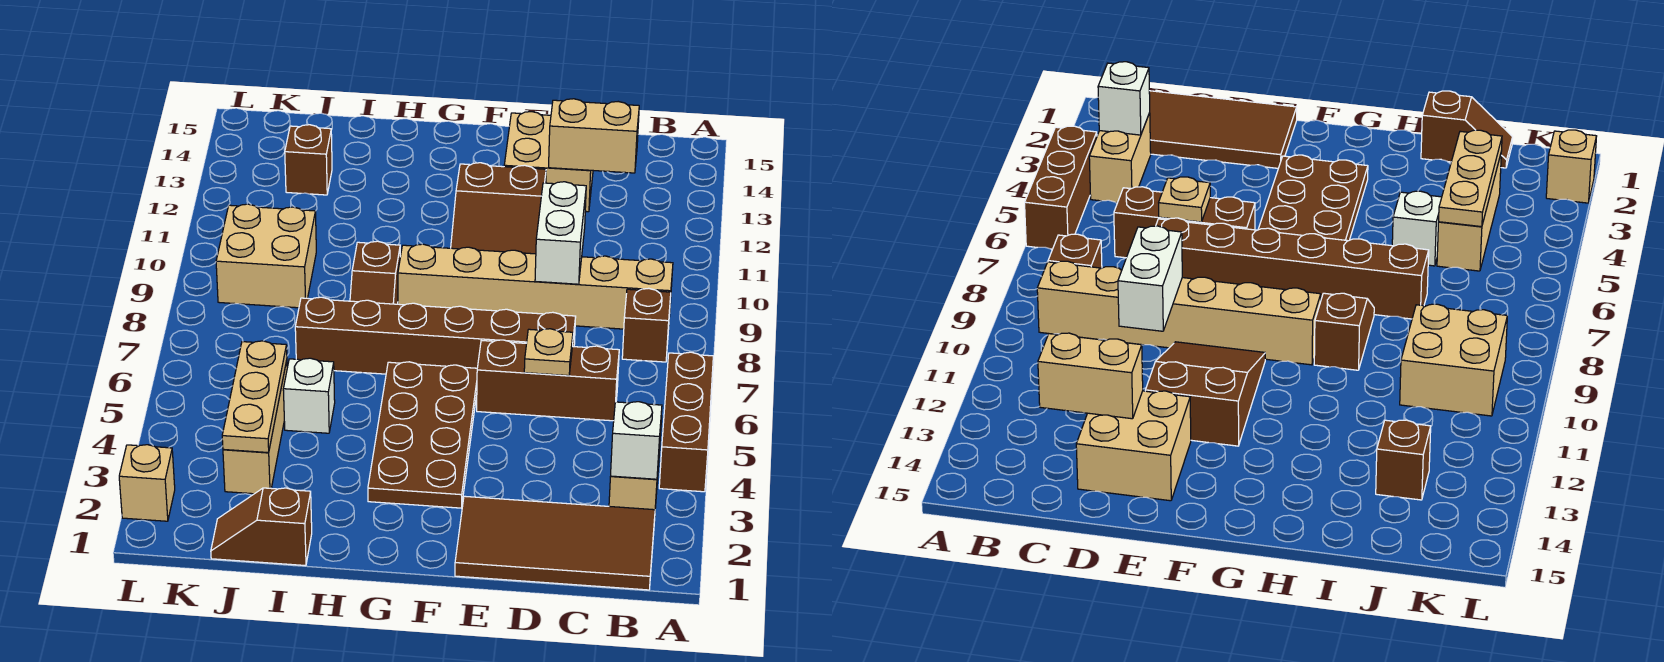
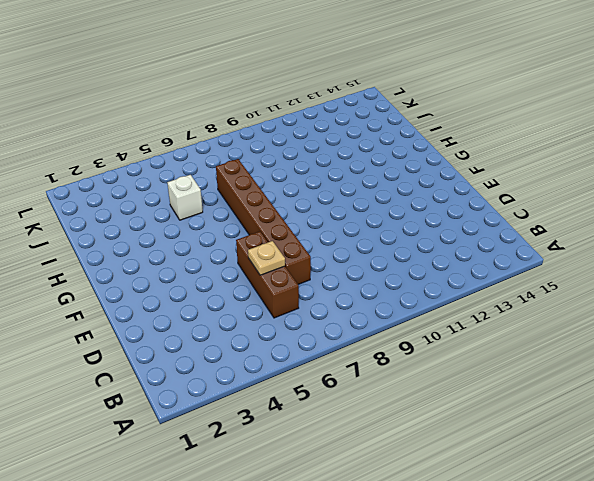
none -> brown brick A4:A6 level 1
none -> brown tile B1:E2 level 1
none -> tan brick B3:B4 level 1

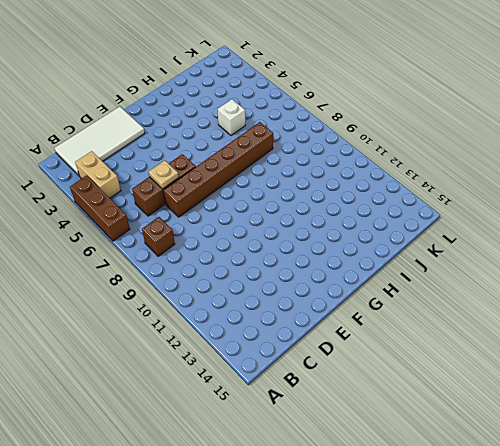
white tile B1:E2 level 1 -> brown tile B1:E2 level 1
none -> tan brick B9:G9 level 1
none -> tan brick D13:E14 level 1
none -> brown slope E10:F12 level 1 top 12

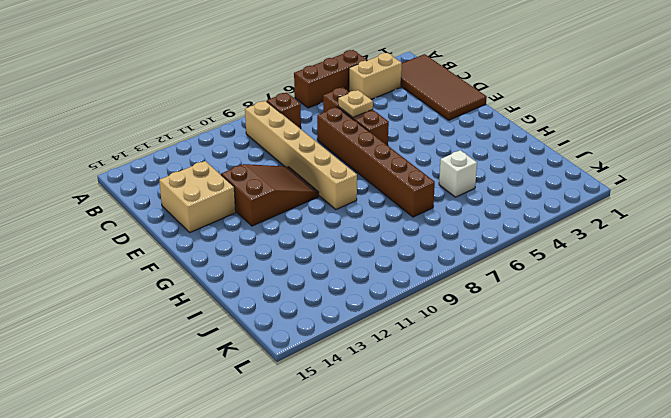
none -> brown plate F3:G6 level 1
none -> brown slope H8:H9 level 1 top 9
none -> brown slope I1:J1 level 1 top I

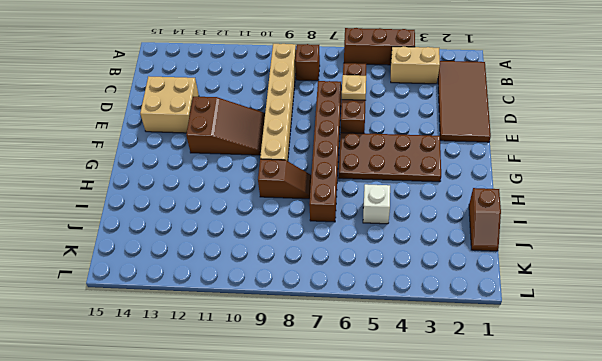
none -> tan brick J3:J5 level 1
none -> tan brick J9:K10 level 1
none -> brown brick J13 level 1

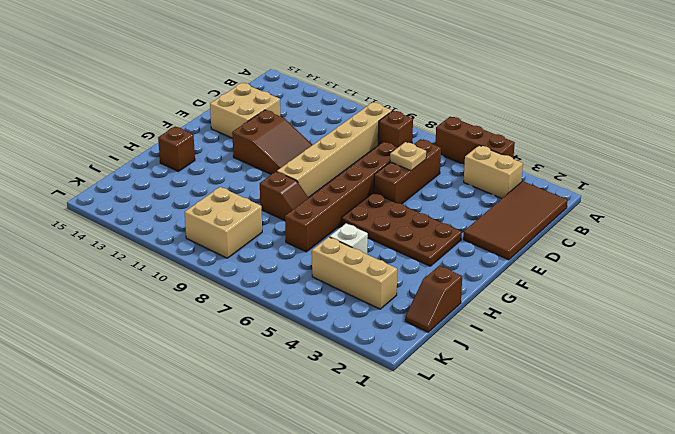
brown brick H14 level 1 -> brown brick J13 level 1
none -> tan brick L2 level 1
none -> white brick B3 level 2
none -> tan brick C13:D13 level 2

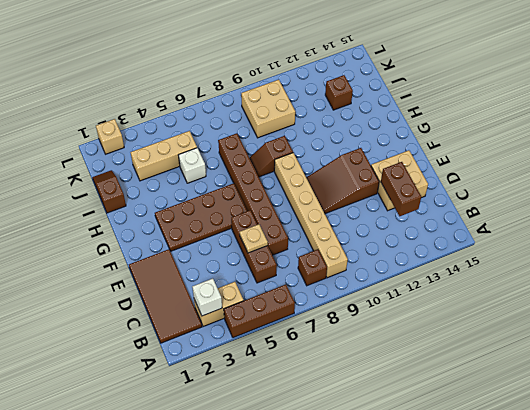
brown brick C13:D13 level 2 -> tan brick C13:D13 level 2
none -> white brick D9:D10 level 2
none -> tan plate J3:J5 level 2

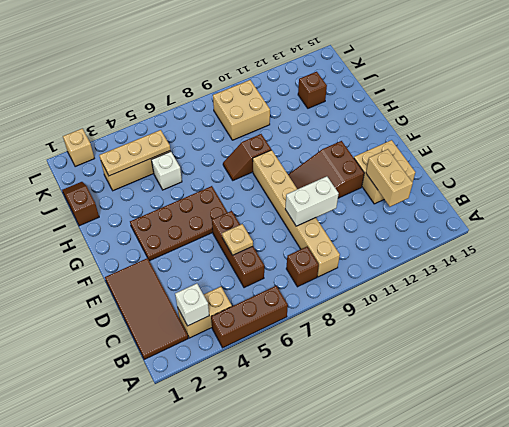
none -> brown brick D7:I7 level 1

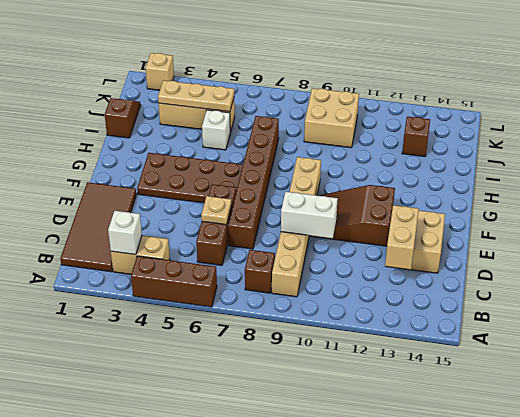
none -> brown slope H8:H9 level 1 top 9

